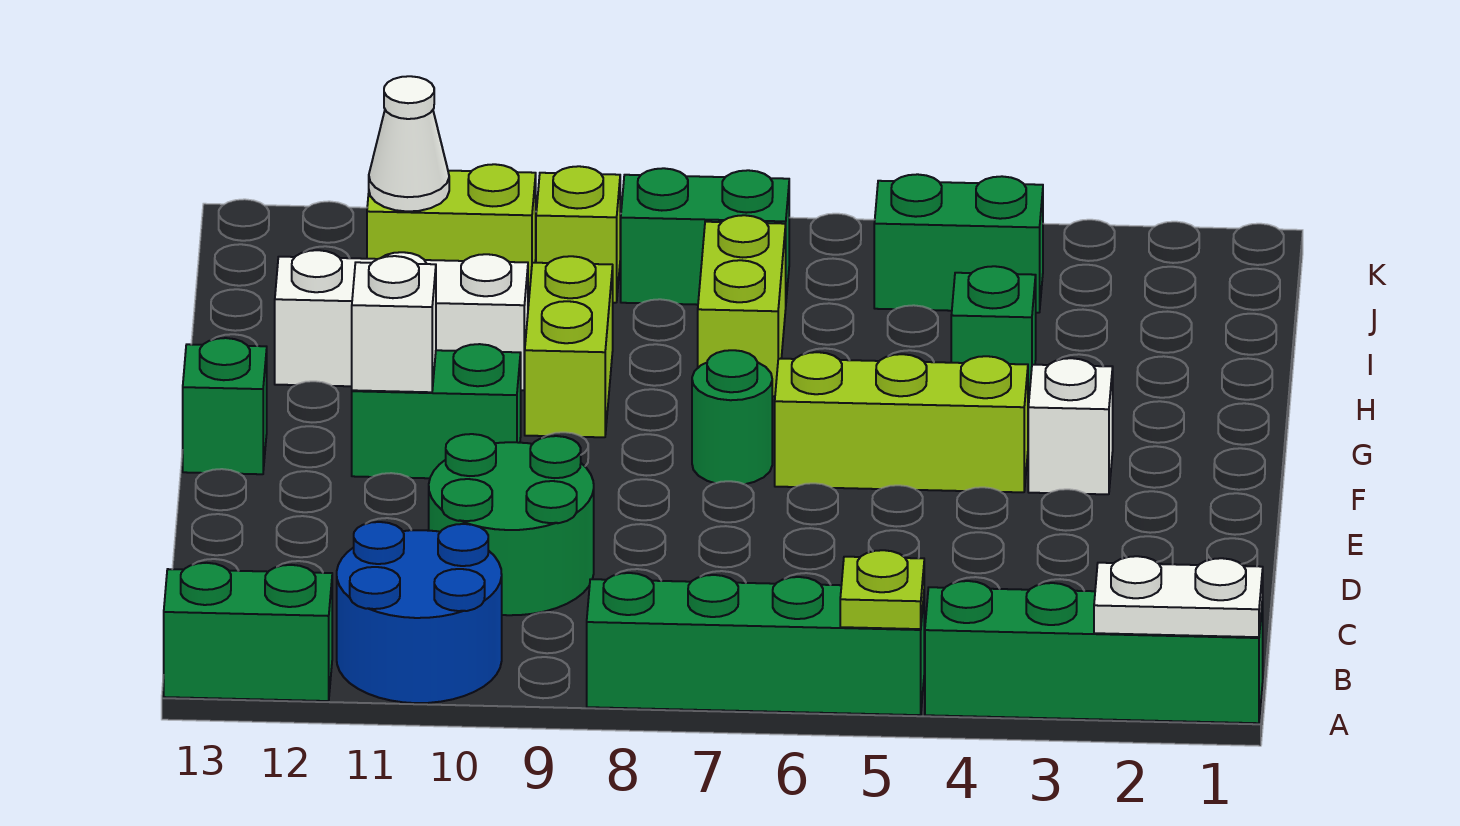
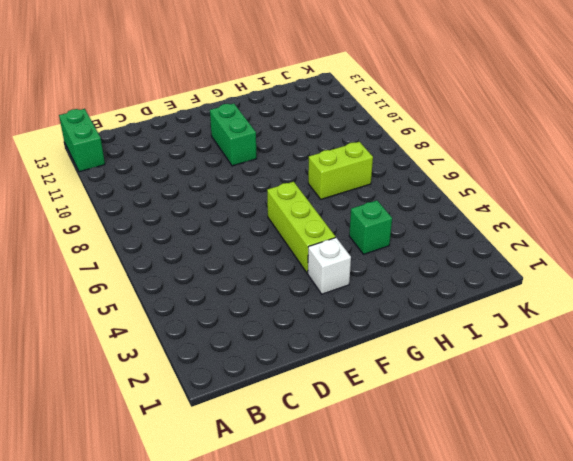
none -> green brick A1:A4 level 1
none -> green brick A5:A8 level 1
none -> blue round brick A10:B11 level 1

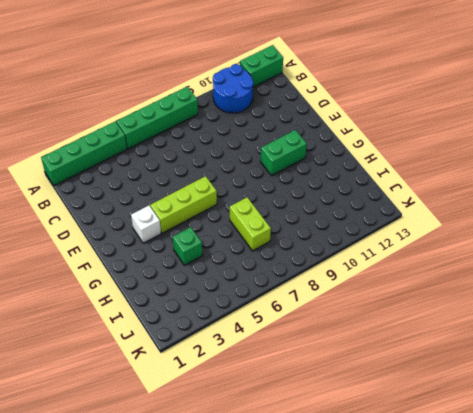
none -> green round brick C9:D10 level 1
none -> green round brick F7 level 1
none -> green brick F13 level 1

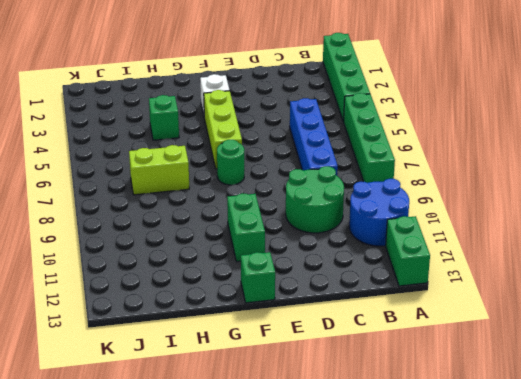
blue brick C5:C8 level 1 -> none
none -> lime brick G9:H9 level 1
none -> white brick H10:H12 level 1
none -> green brick J4:J5 level 1

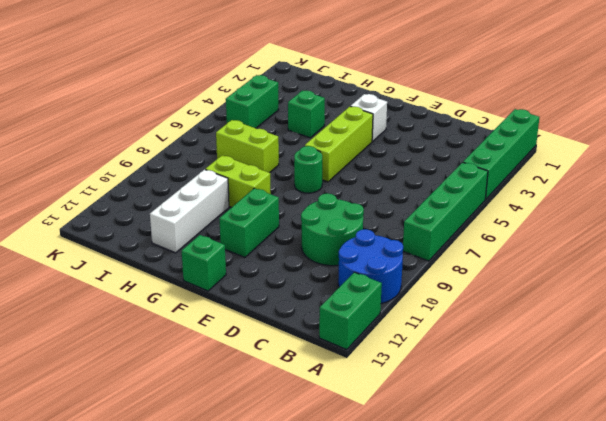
none -> green brick J7:J8 level 1
none -> lime brick J9 level 1
none -> lime brick J10:J11 level 1

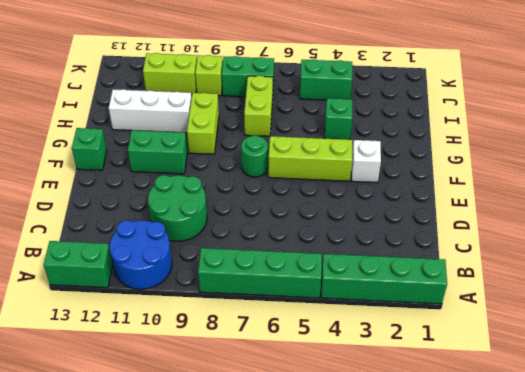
none -> white plate A1:A2 level 2
none -> lime plate A5 level 2
none -> white brick F11 level 2

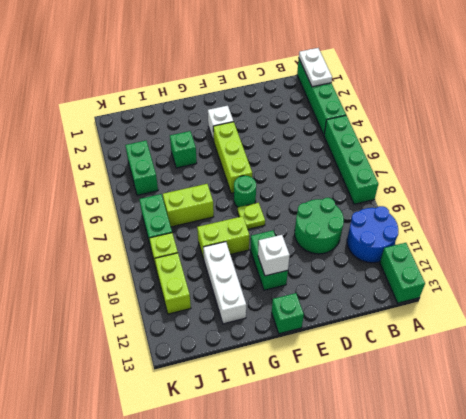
lime plate F8 level 1 -> lime plate A5 level 2
none -> white cone J11 level 2

